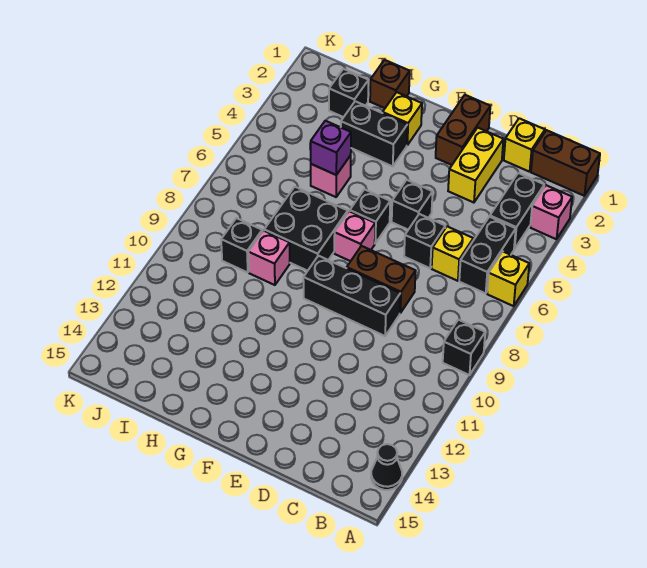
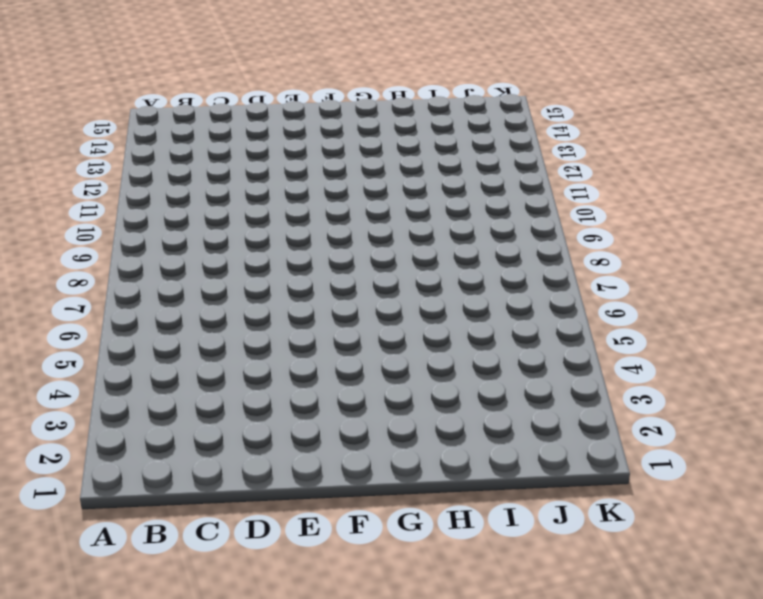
none -> brown brick A1:B1 level 1
none -> pink brick A3 level 1
none -> yellow brick A6 level 1

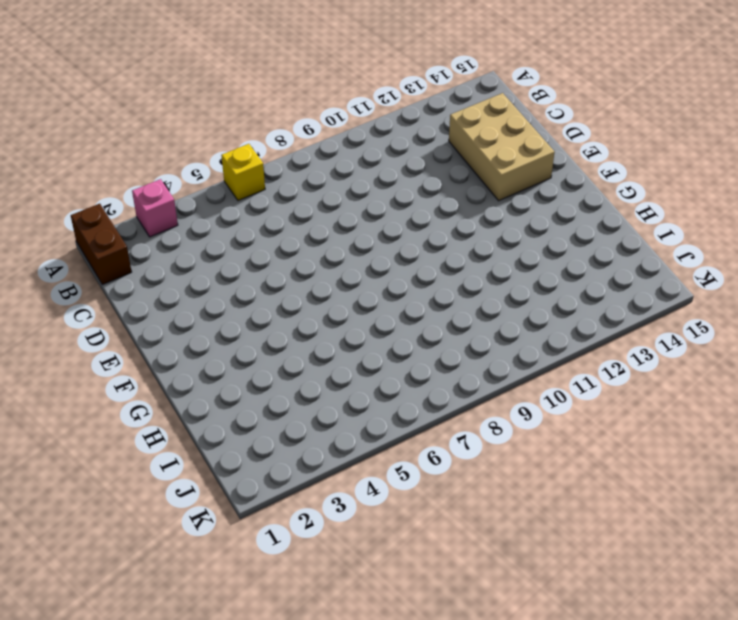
tan brick C13:E14 level 1 -> none
none -> black brick A9 level 1
none -> black cone A14 level 1
none -> black brick B3:B4 level 1

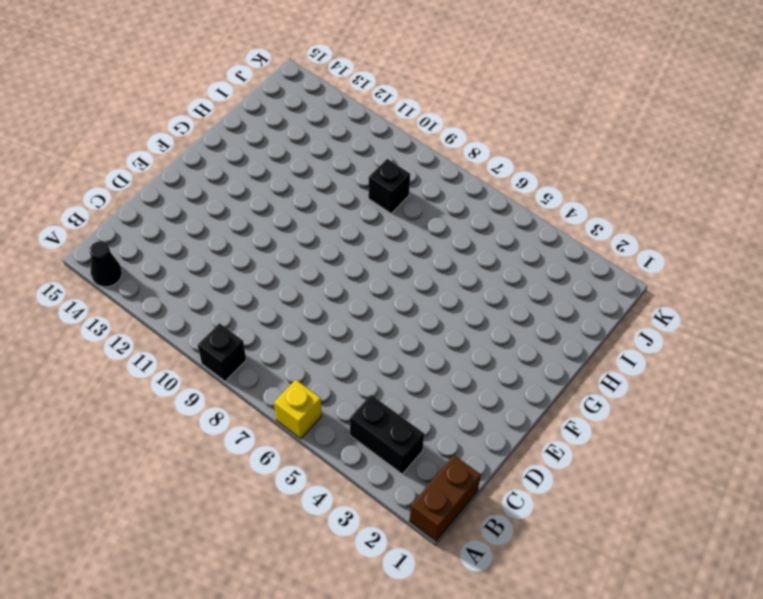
none -> pink brick A3 level 1
none -> black brick B5:B6 level 1
none -> yellow brick C1 level 1

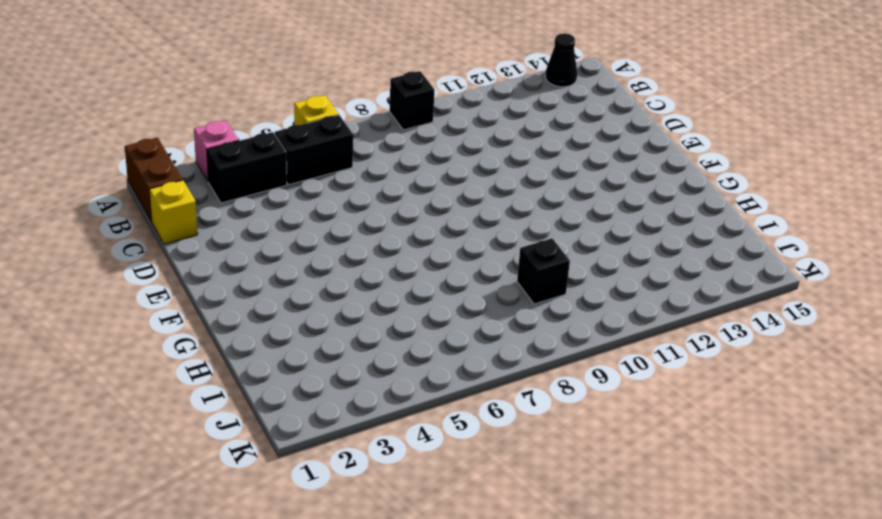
none -> yellow brick C6 level 1
none -> yellow brick D2:D3 level 1
none -> black brick D6 level 1

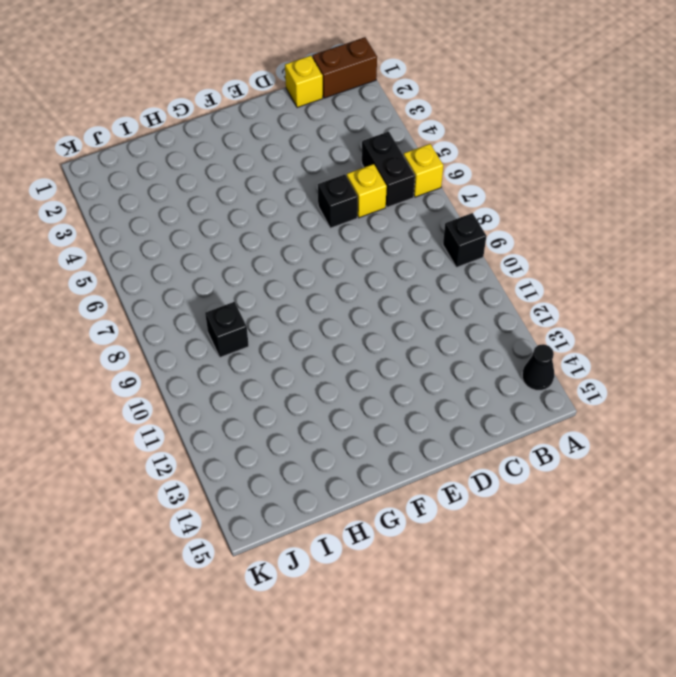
none -> pink brick A3 level 1
none -> black brick B3:B4 level 1
none -> yellow brick D2:D3 level 1

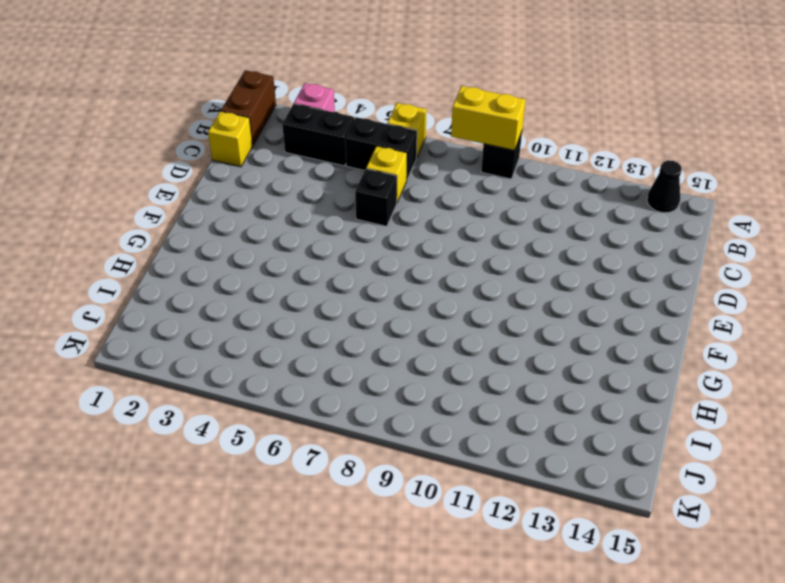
yellow brick A8:A9 level 2 -> yellow brick D2:D3 level 1
none -> brown brick D8:E8 level 1
none -> black brick D9:F9 level 1
none -> brown brick E1:E2 level 1

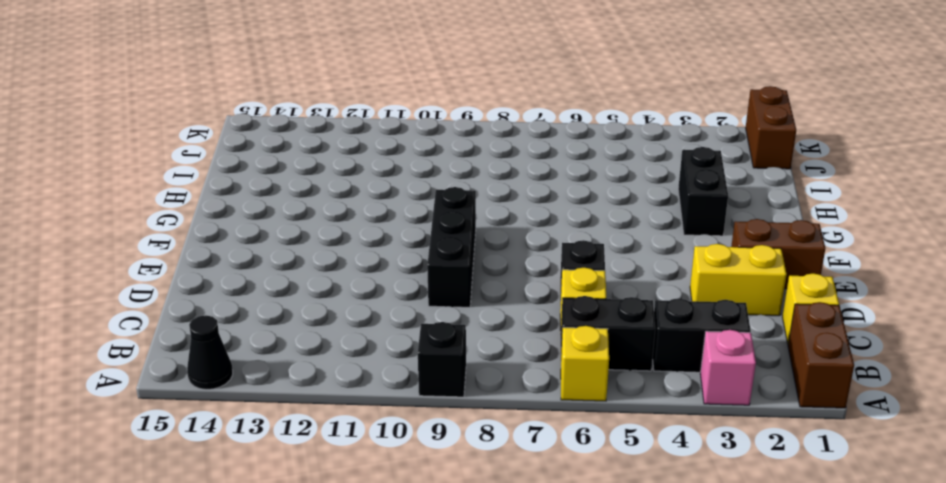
brown brick J1:K1 level 1 -> brown brick D8:E8 level 1
none -> black brick E5 level 1
none -> black brick F6 level 1
none -> pink brick F7 level 1

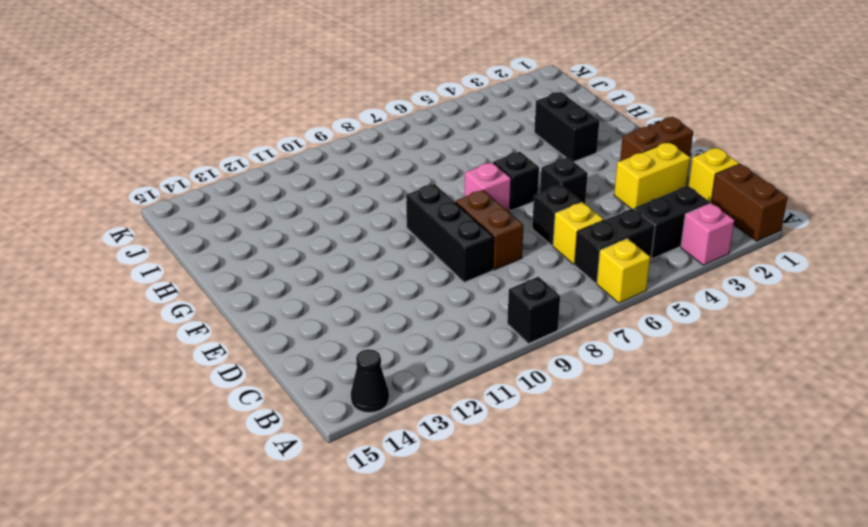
none -> yellow brick G2 level 1
none -> black brick G7:H8 level 1
none -> brown brick H1 level 1

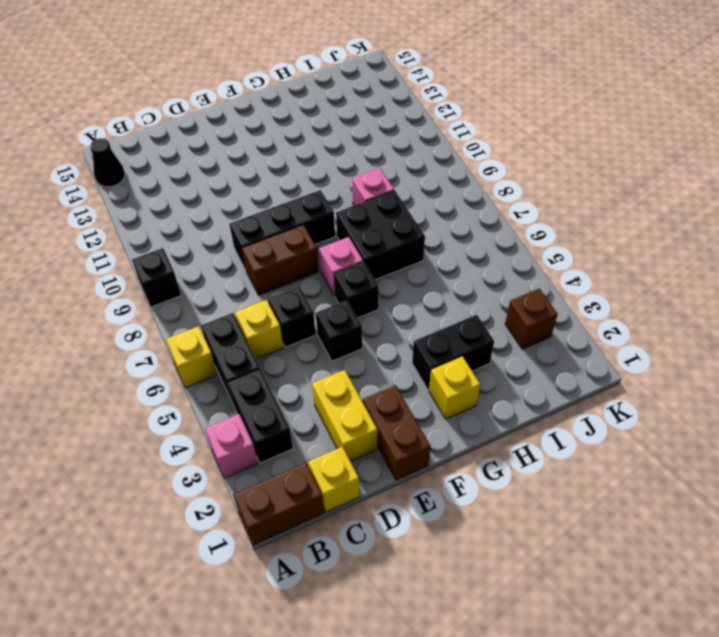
brown brick J3 level 1 -> brown brick H1 level 1
none -> pink brick H5 level 1
none -> black brick I2 level 1
none -> black brick I9 level 1

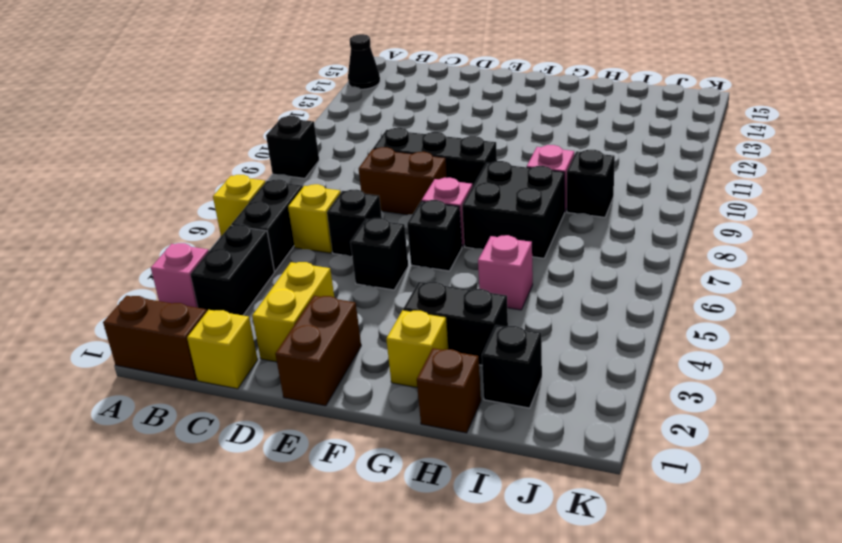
none -> purple brick H5 level 2

